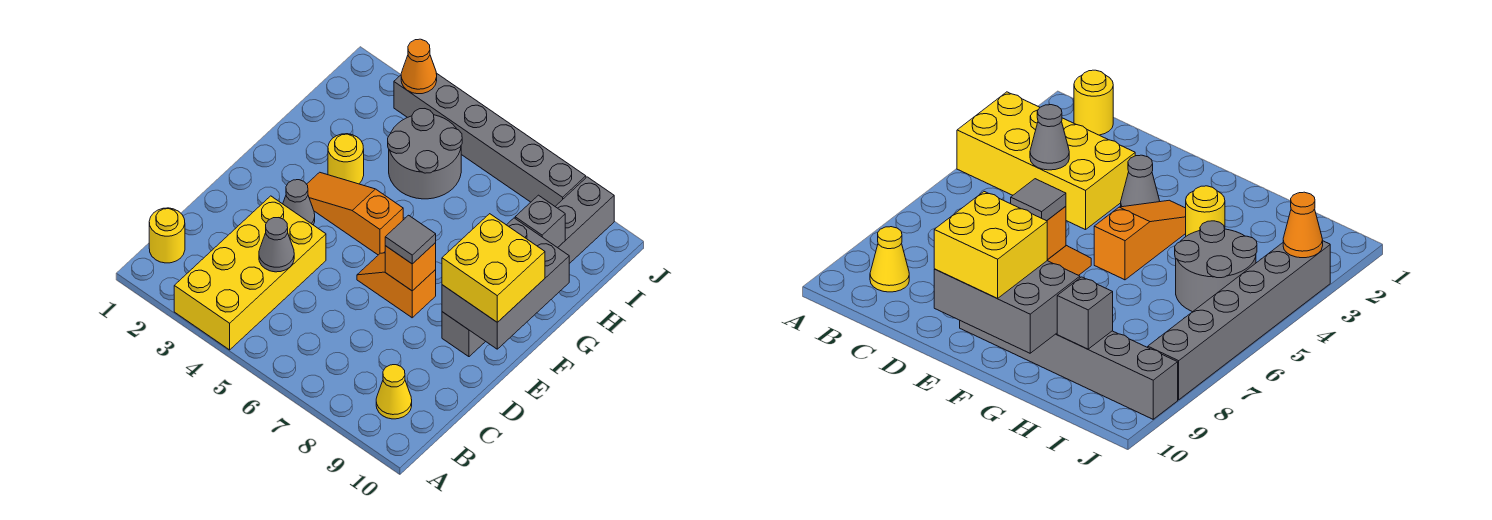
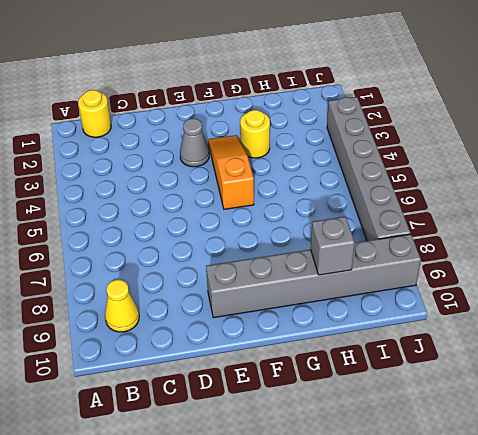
none -> yellow brick A3:D4 level 1
none -> orange slope E6:E7 level 1 top 7
none -> grey round brick H4:I5 level 1

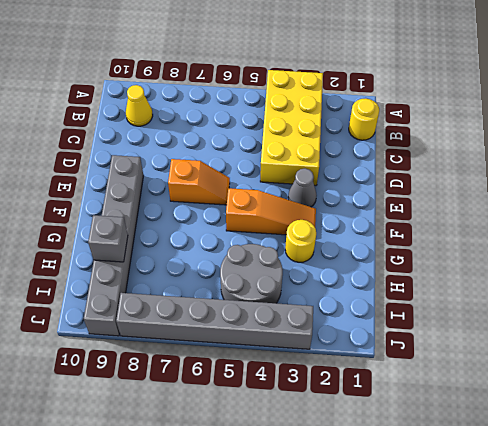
none -> grey cone C4 level 2
none -> orange brick E7 level 2
none -> grey brick E9:G10 level 2

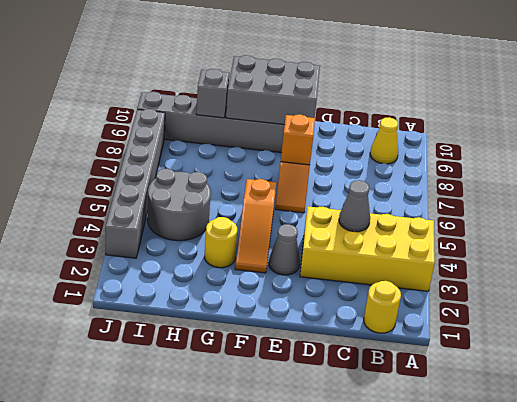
none -> orange cone J3 level 2
none -> grey tile E7 level 3
none -> yellow brick E9:F10 level 3

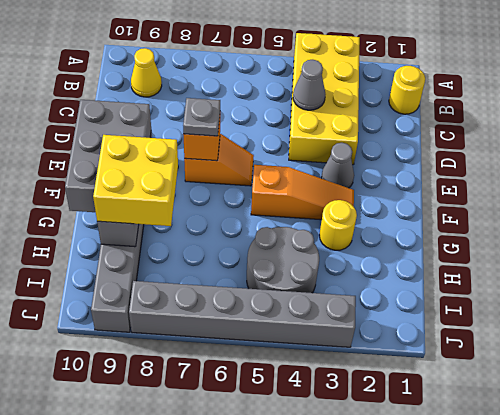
grey plate E7 level 3 -> grey tile E7 level 3
yellow brick G8:H9 level 3 -> yellow brick E9:F10 level 3
none -> orange cone J3 level 2

